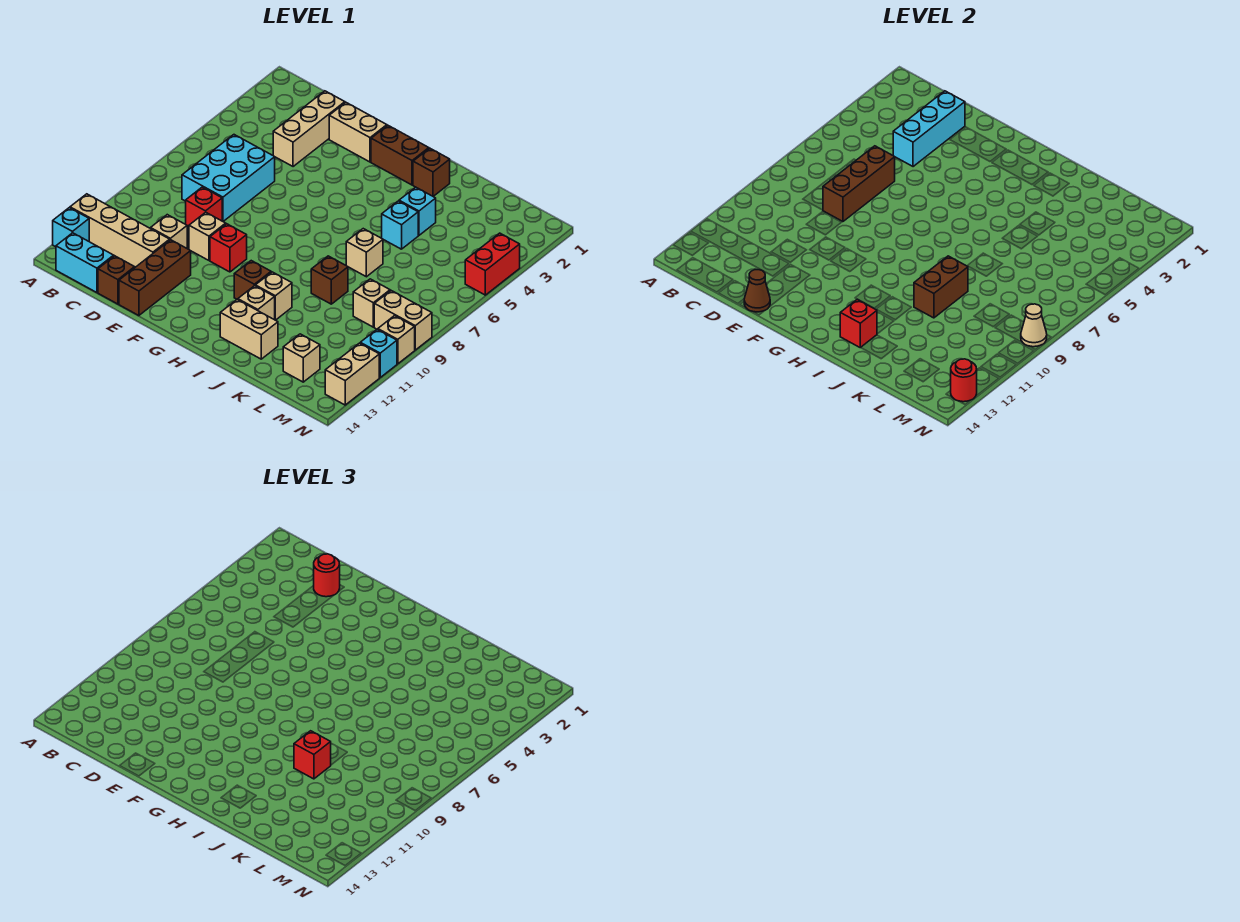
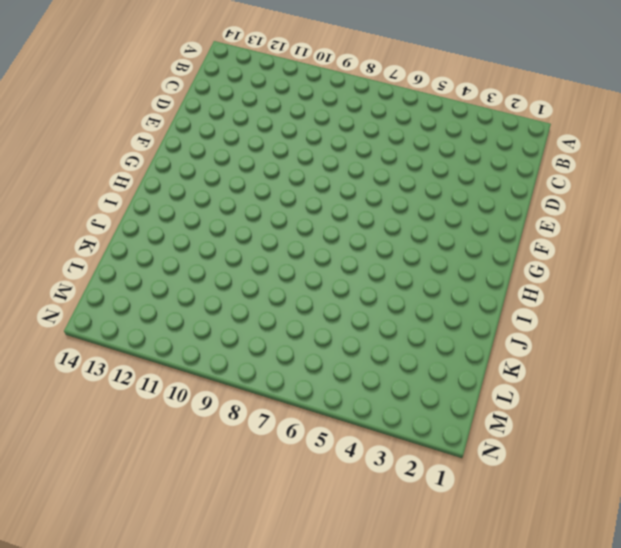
none -> tan brick A12:D12 level 1
none -> cyan brick A13 level 1
none -> cyan brick B14:C14 level 1
none -> cyan brick C6:D8 level 1

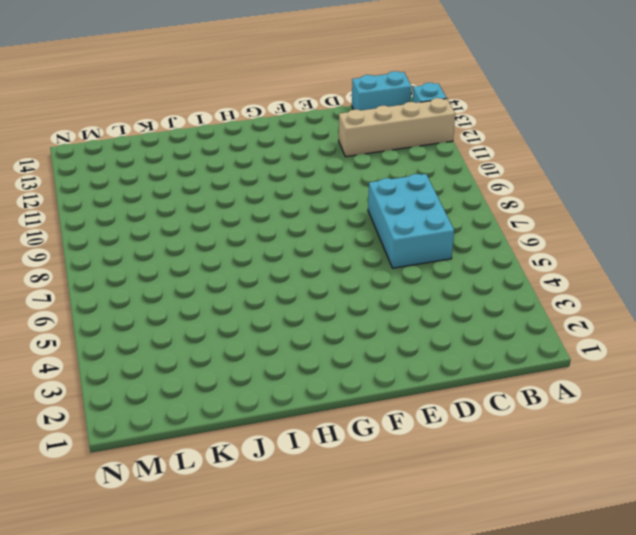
none -> tan brick D2:D4 level 1
none -> red brick D9 level 1
none -> tan brick D11 level 1
none -> brown brick D14 level 1

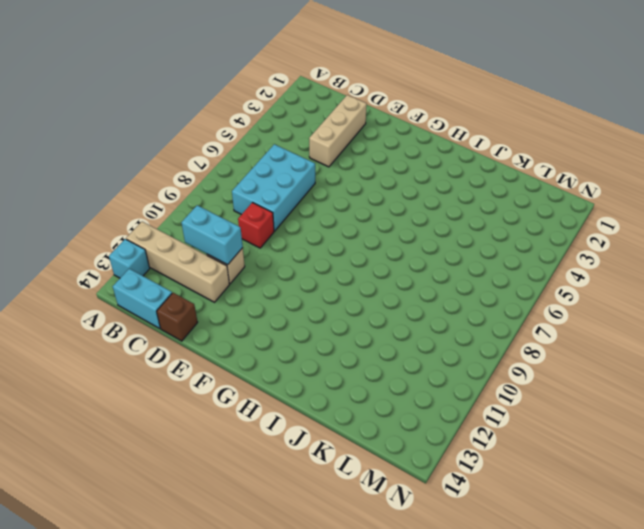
cyan brick C11:D11 level 2 -> none
none -> tan brick E2:F2 level 1
none -> tan brick E10 level 1
none -> brown brick E12:E14 level 1
none -> red brick F10 level 1

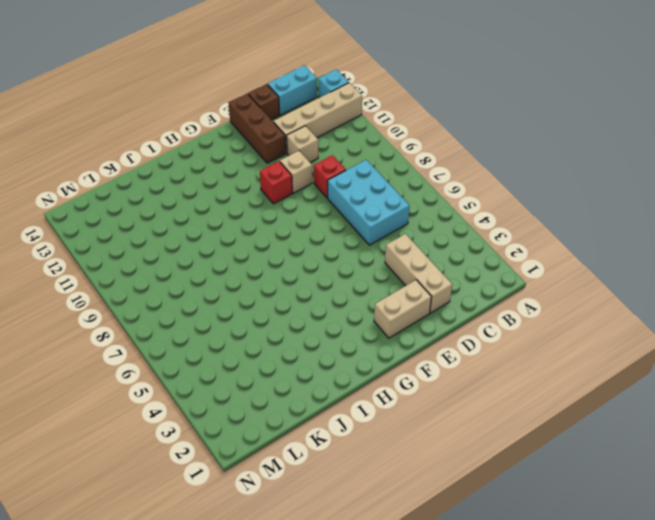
none -> brown brick G2:H2 level 1
none -> brown brick H11 level 1
none -> brown brick I2 level 1
none -> tan brick I11 level 1

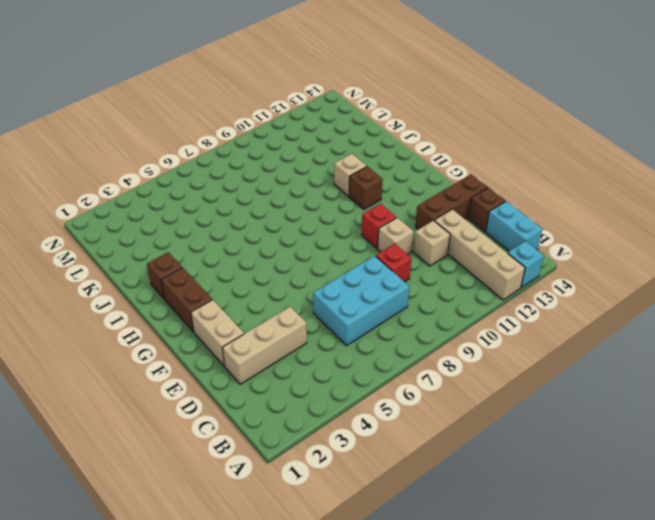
none -> tan brick I12 level 1
none -> tan brick I13:J13 level 1
none -> cyan brick J4 level 1
none -> cyan brick J5 level 1

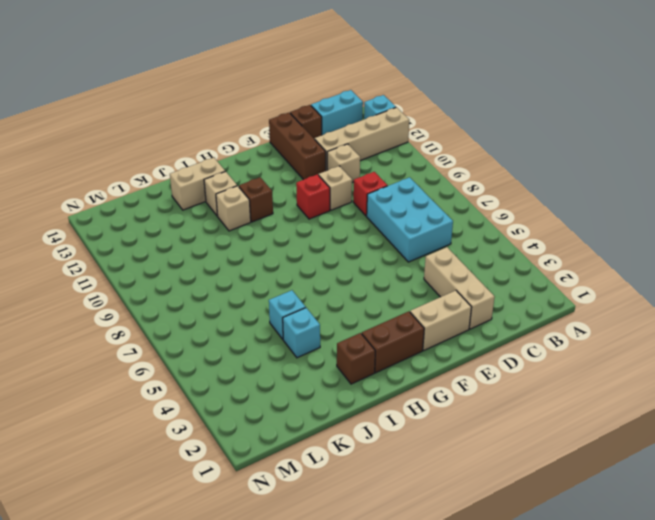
none -> tan brick J7 level 1
none -> brown brick J9 level 1
none -> tan brick L9 level 1
none -> tan brick L13 level 1

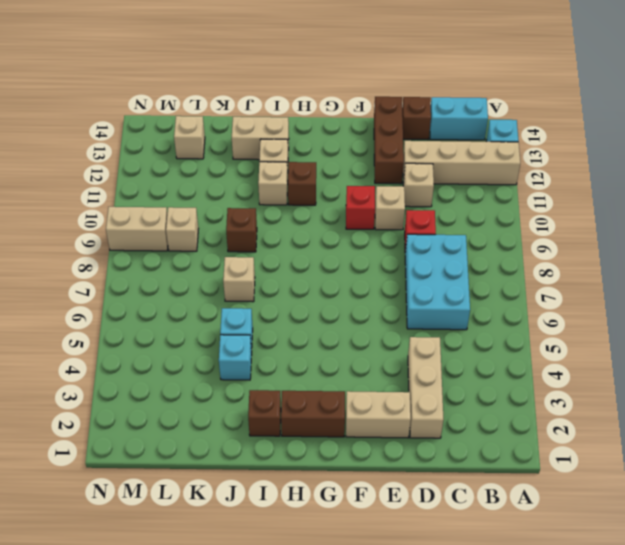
none -> red brick N4:N5 level 1
none -> tan brick N10 level 1
none -> cyan brick N11 level 1
none -> tan brick N12:N13 level 1

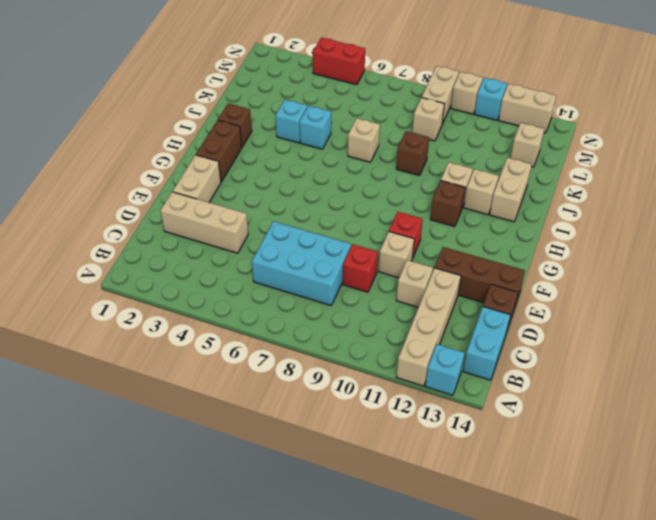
none -> cyan brick D2:D4 level 2
none -> brown brick D6:D8 level 2
none -> brown cone E14 level 2
none -> red brick I13 level 2

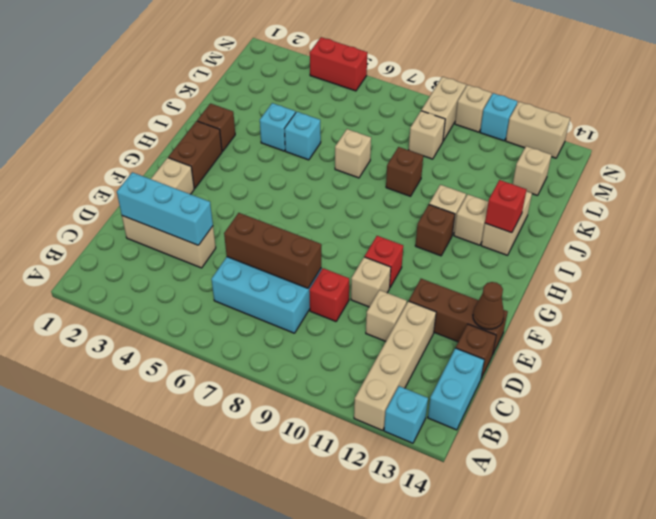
none -> brown brick J9:J10 level 2
none -> tan cone N9 level 2
none -> red round brick N13 level 2
none -> red round brick D2 level 3

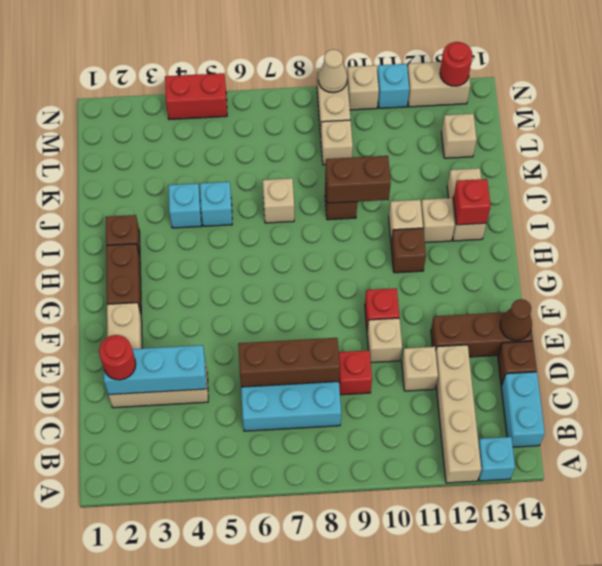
none -> red brick J10 level 3

